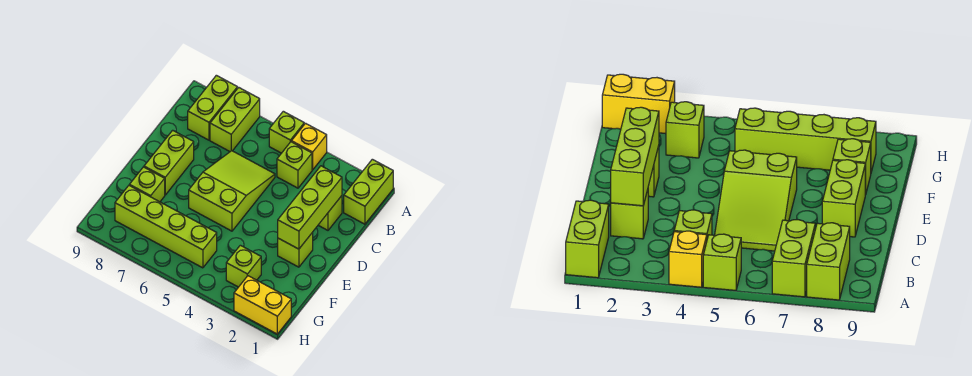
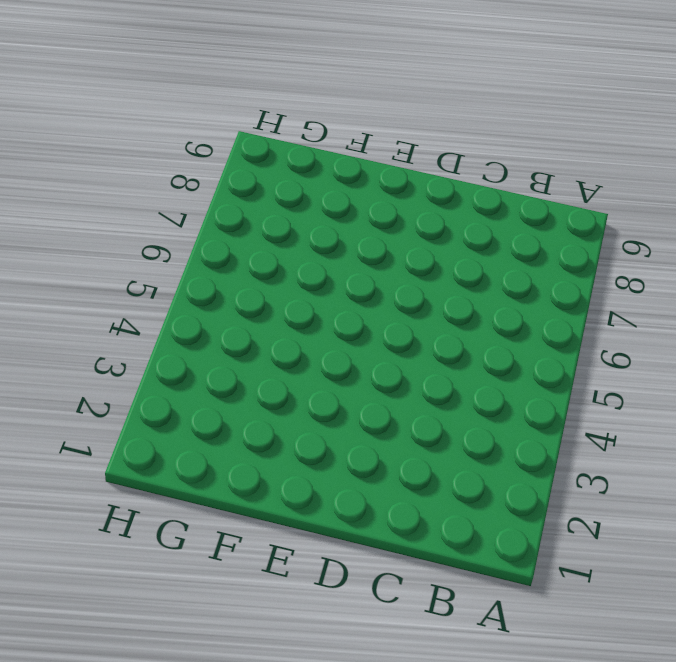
none -> lime brick A1:B1 level 1
none -> yellow brick A4 level 1
none -> lime brick A5 level 1

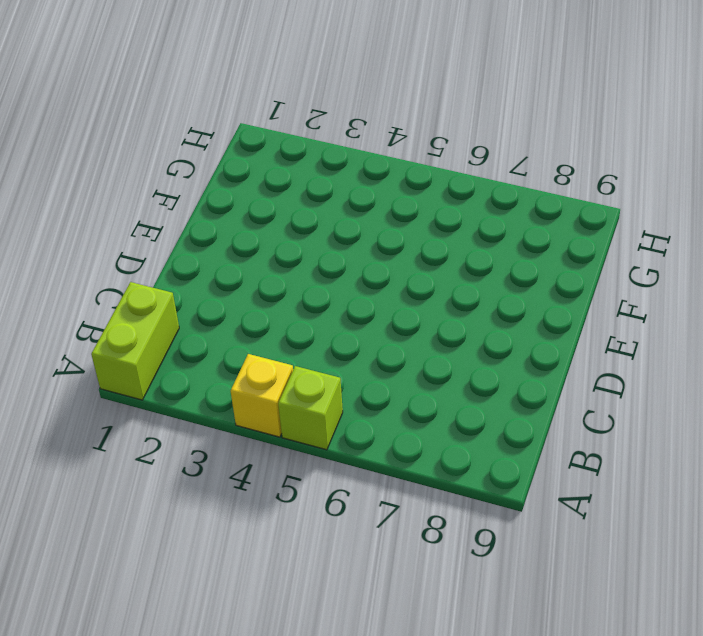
none -> lime brick A7:B7 level 1
none -> lime brick A8:B8 level 1
none -> lime brick B4 level 1

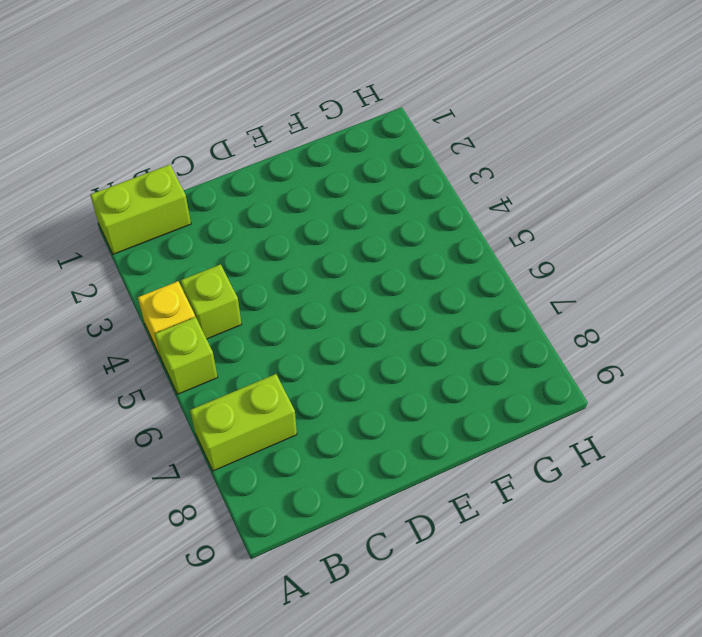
none -> lime brick A8:B8 level 1
none -> lime brick C2 level 1
none -> lime slope C5:E6 level 1 top E

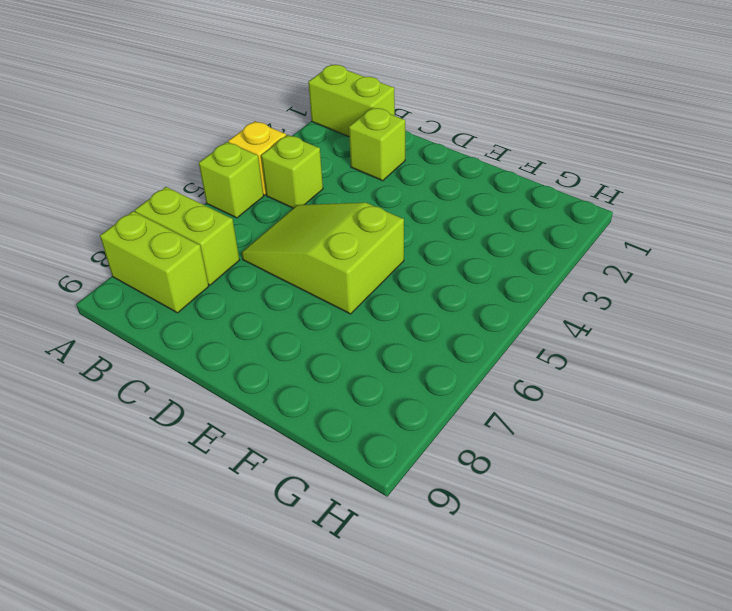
none -> lime brick D8:E8 level 1
none -> lime brick E2 level 1
none -> lime brick F8 level 1

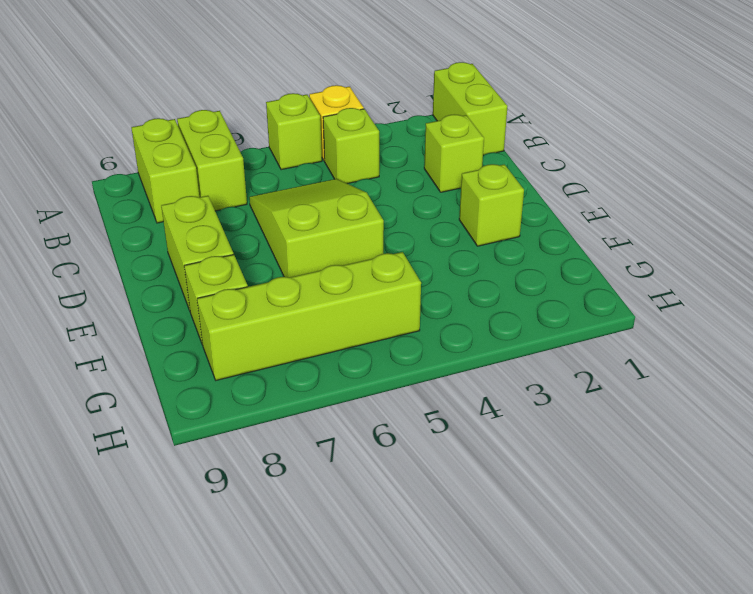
none -> lime brick G3 level 1
none -> yellow brick H1:H2 level 1
none -> lime brick C2:E2 level 2

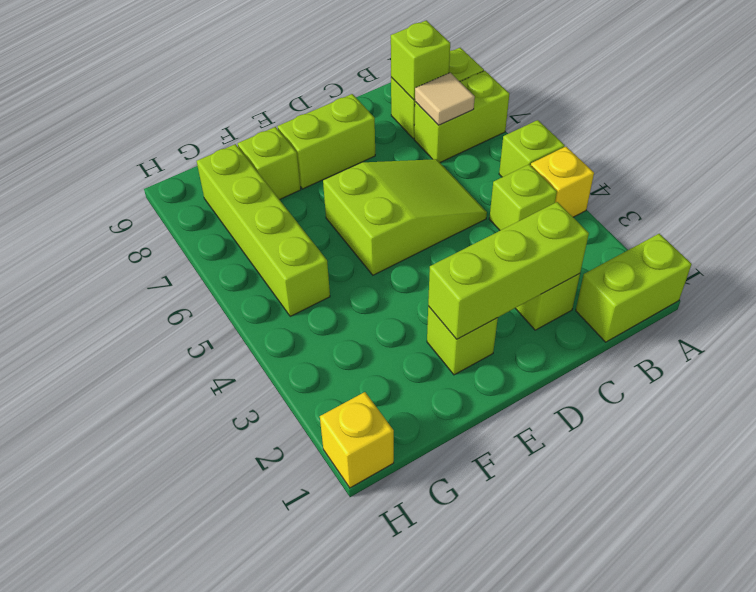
tan tile B7 level 2 -> none
lime brick B8 level 2 -> lime brick G3 level 1
yellow brick H1 level 1 -> yellow brick H1:H2 level 1

